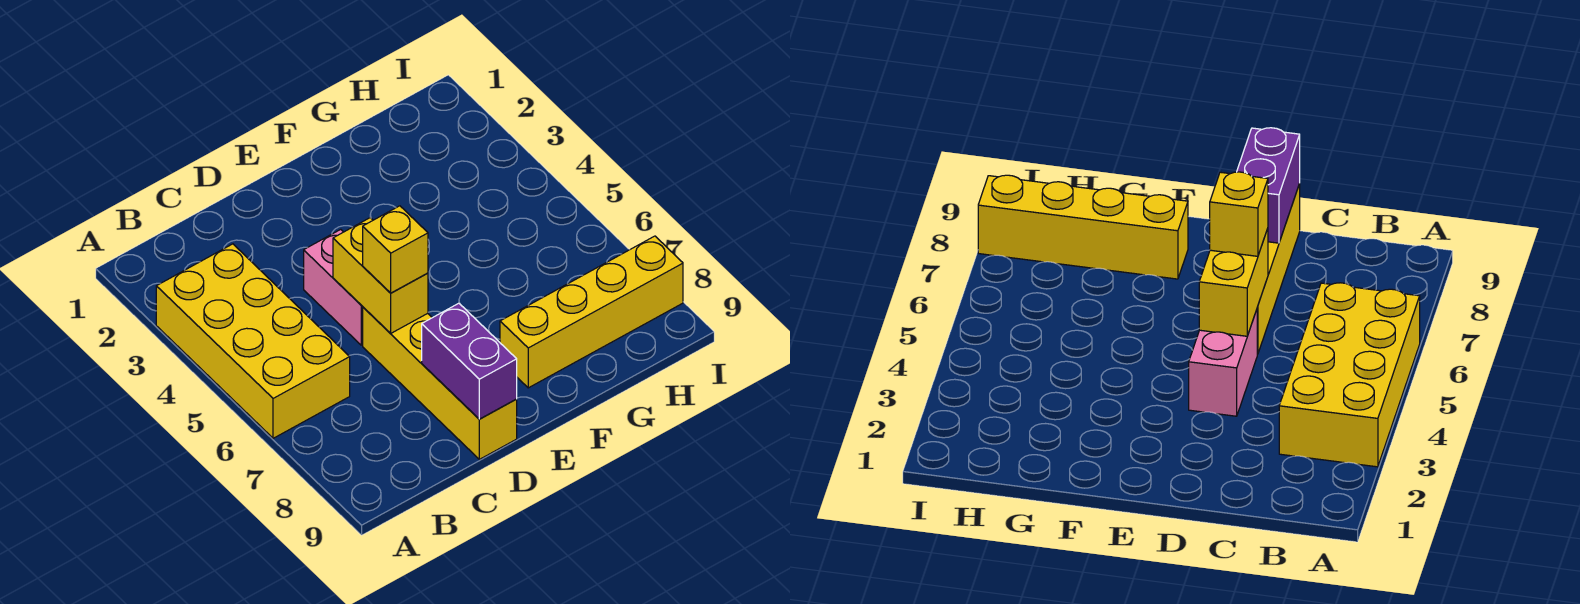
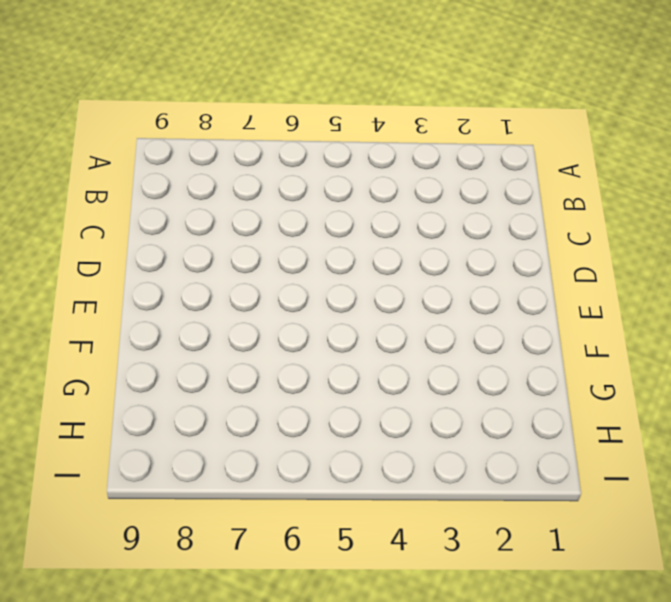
none -> yellow brick A3:B6 level 1
none -> pink brick D4:D5 level 1

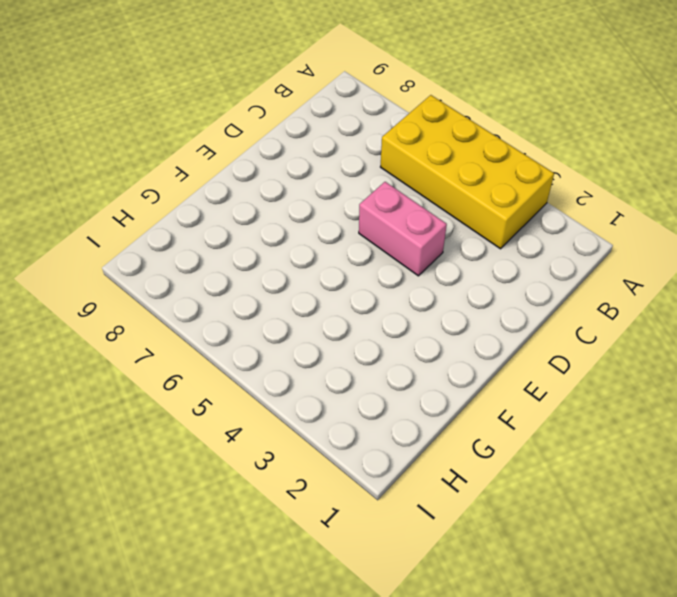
none -> yellow brick D6:D9 level 1
none -> yellow brick F8:I8 level 1

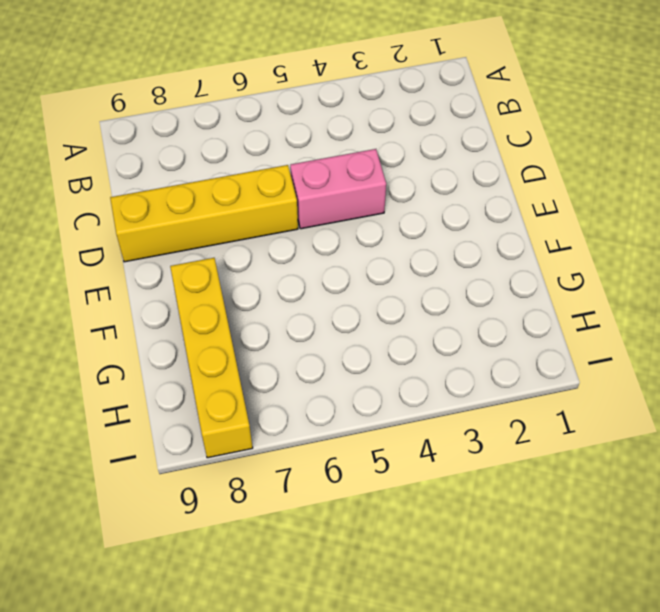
none -> yellow brick A3:B6 level 1
none -> yellow brick D5:D6 level 2

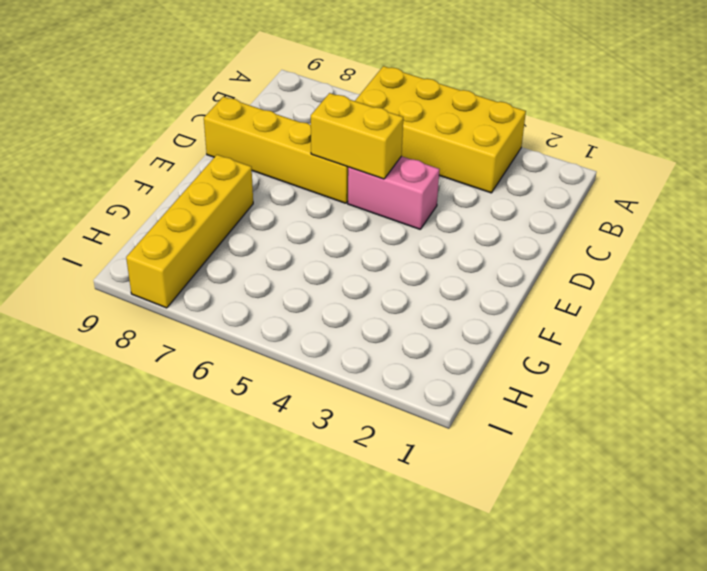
none -> purple brick D8:D9 level 2
none -> yellow brick D6 level 3

